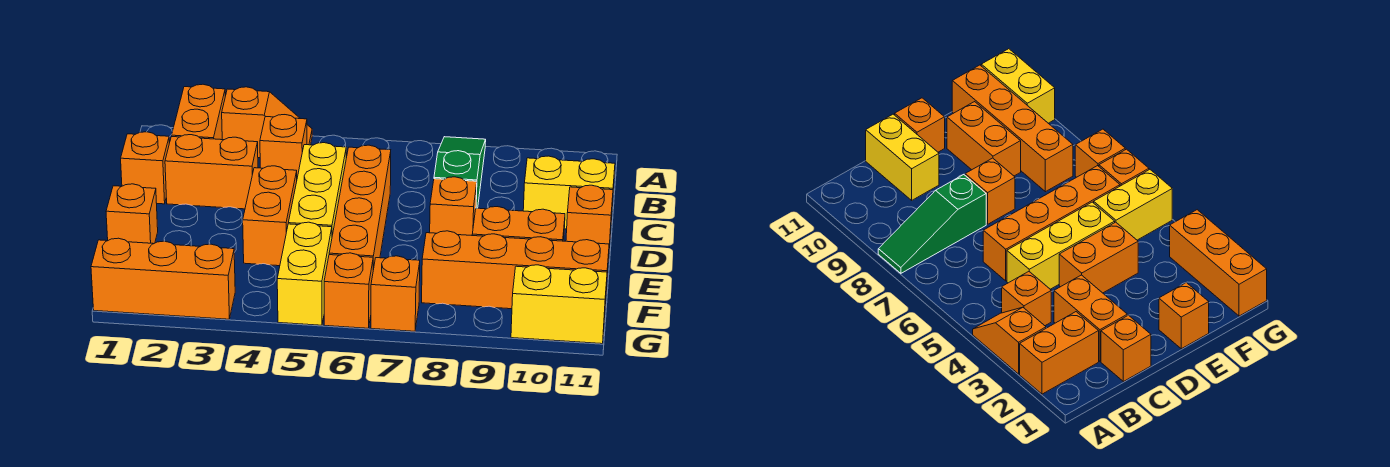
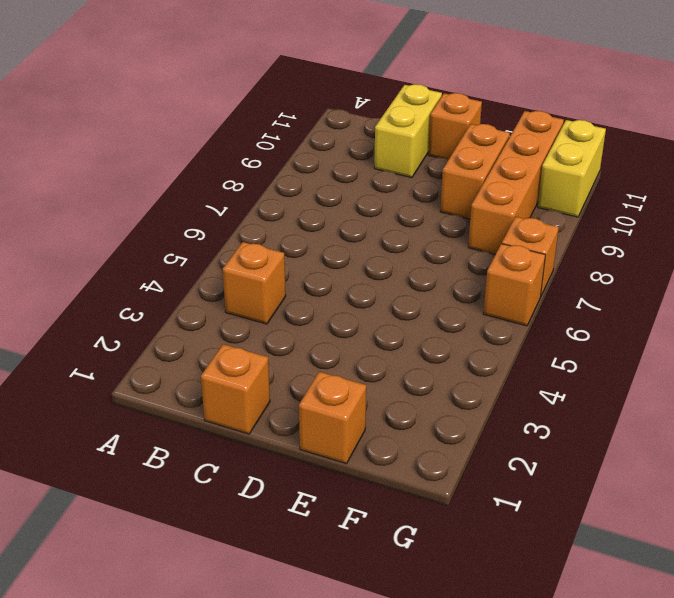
none -> orange brick A2:B2 level 1
none -> orange slope A3:A4 level 1 top 3
none -> green slope A8:C8 level 1 top C

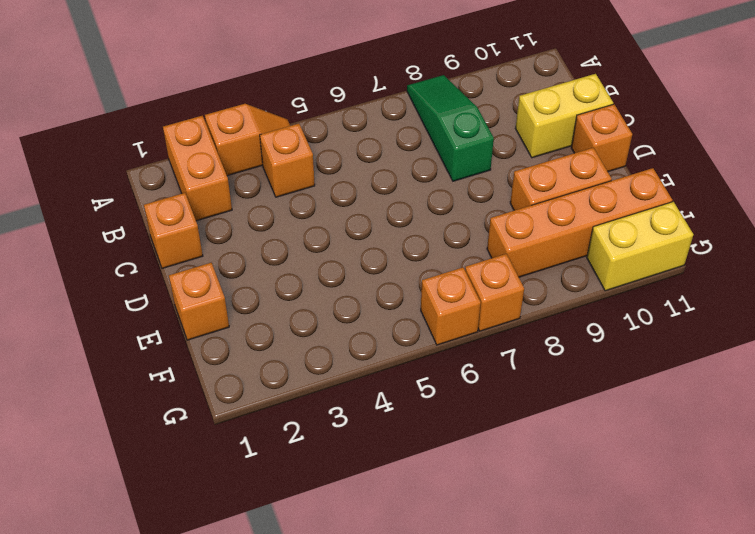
none -> orange brick C2:C3 level 1
none -> yellow brick C5:E5 level 1
none -> orange brick C6:F6 level 1

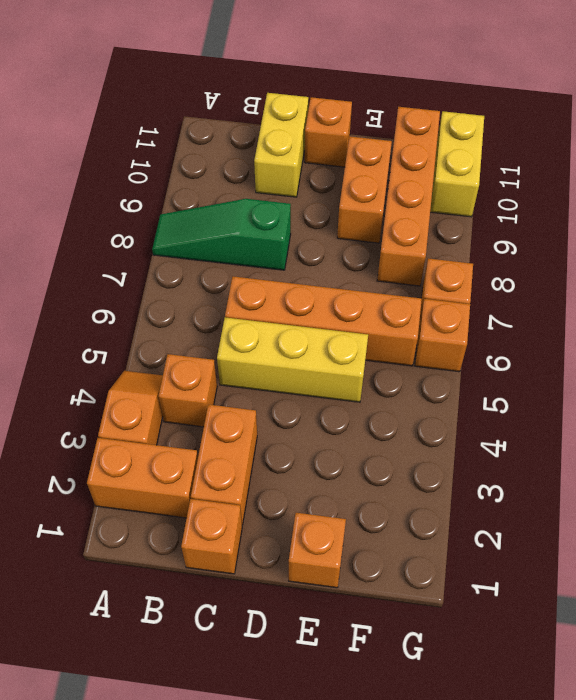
none -> orange brick D4:E4 level 1
none -> orange brick D8 level 1
none -> yellow brick F5:G5 level 1

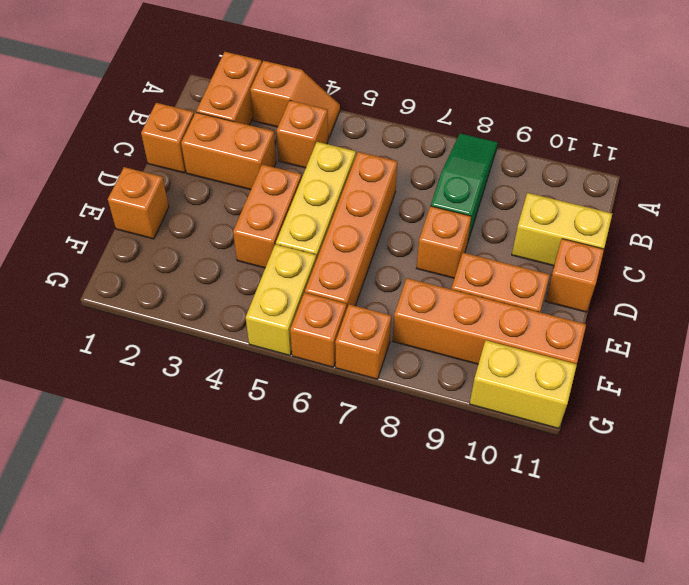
none -> orange brick G1:G3 level 1

